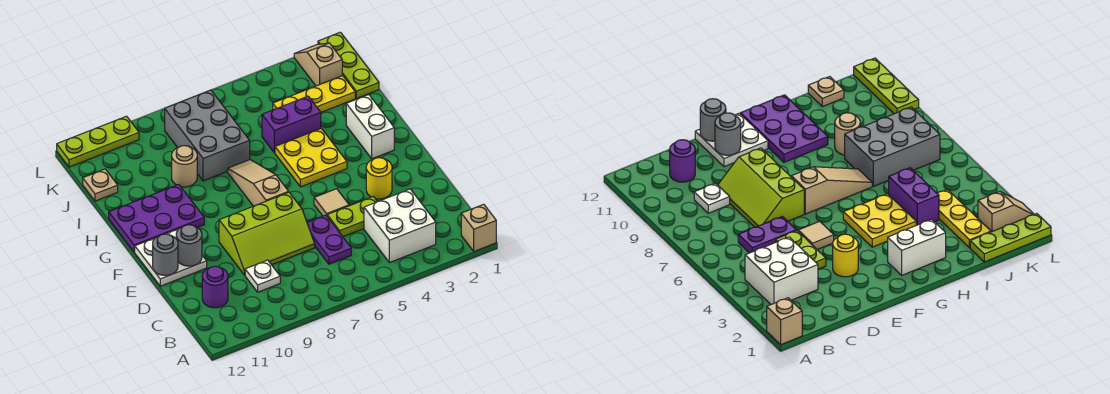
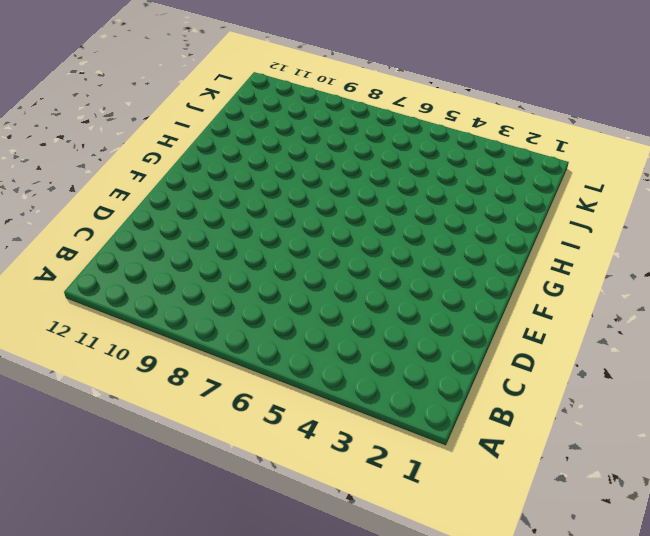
none -> tan brick A1 level 1
none -> white brick B3:C4 level 1
none -> purple plate C6:D6 level 1

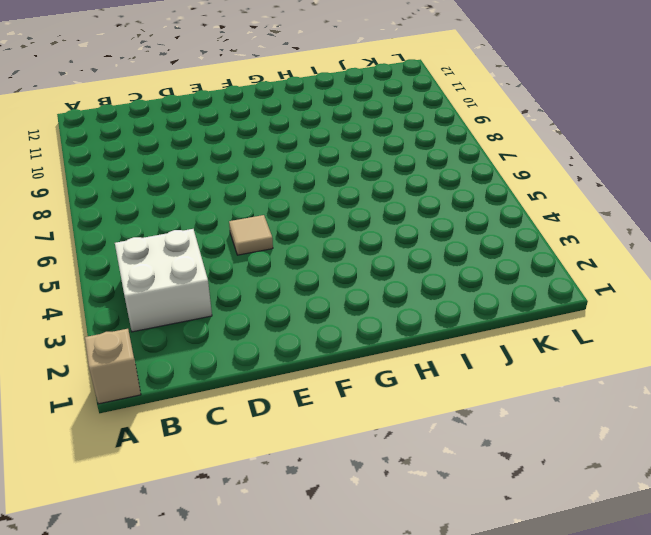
none -> purple plate C6:D6 level 1
none -> white plate C9 level 1
none -> purple round brick C11 level 1

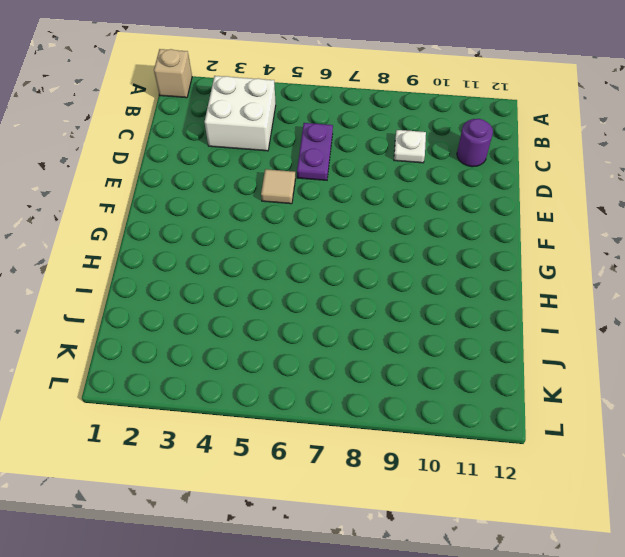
none -> lime plate D4:D5 level 1
none -> lime slope D7:E9 level 1 top E
none -> yellow round brick E3 level 1

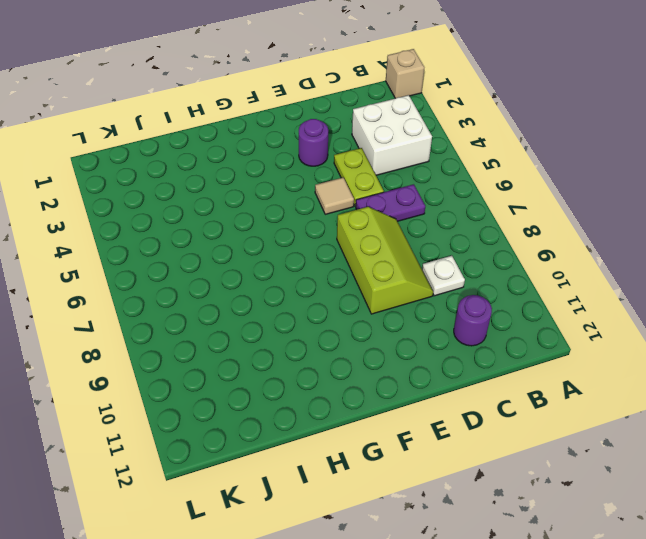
purple round brick E3 level 1 -> yellow round brick E3 level 1
none -> white plate E11:F12 level 1
none -> tan slope F7:H7 level 1 top F
none -> white brick G2:H2 level 1

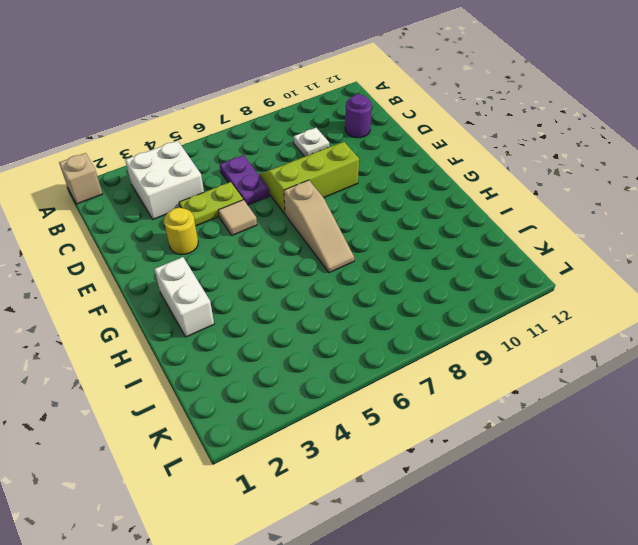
none -> white plate E11:F12 level 1
none -> yellow plate G4:H5 level 1
none -> purple plate G10:H12 level 1

